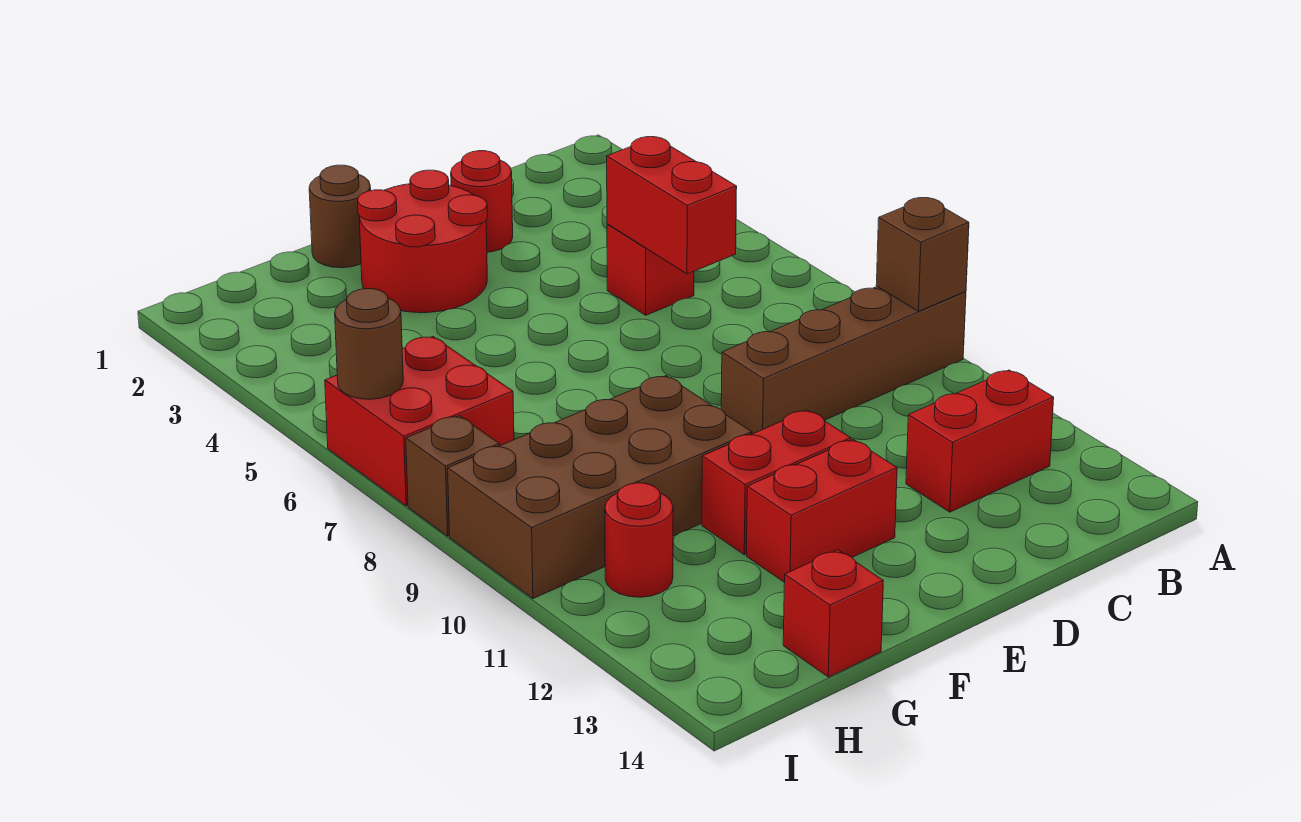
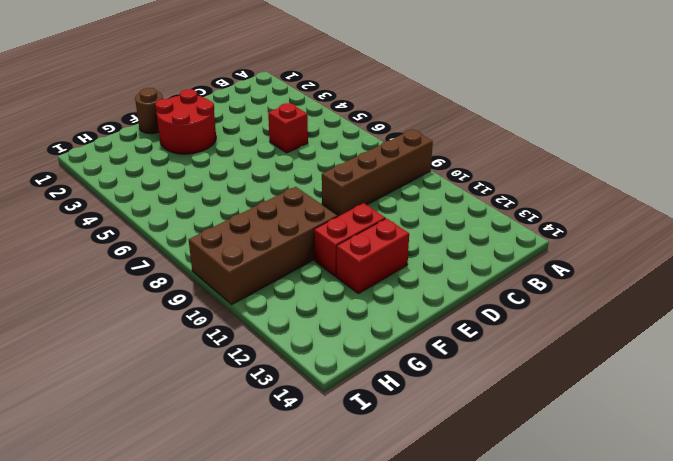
none -> red brick B12:C12 level 1
none -> red round brick D2 level 1
none -> red brick G14 level 1

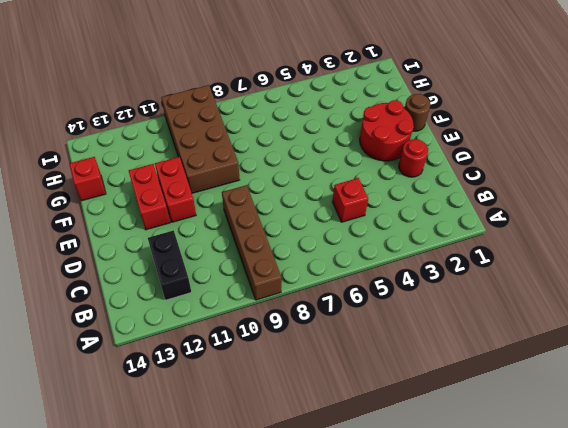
black brick B12:C12 level 1 -> red brick B12:C12 level 1
none -> red brick H6:I7 level 1
none -> red round brick H11 level 1
none -> brown brick I8 level 1

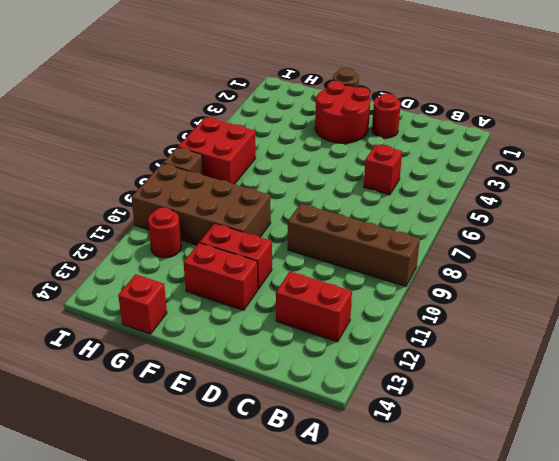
none -> brown brick A9 level 2
none -> red brick C5:C6 level 2
none -> brown round brick I6 level 2

